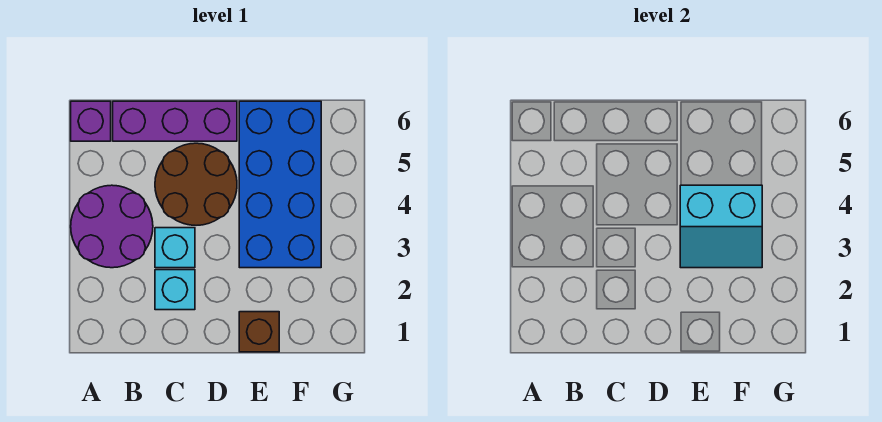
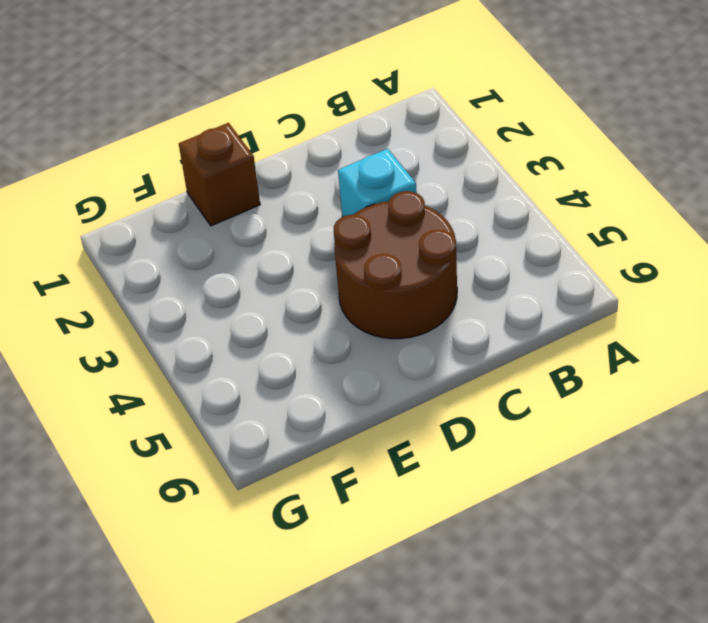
none -> purple round brick A3:B4 level 1
none -> purple brick A6 level 1

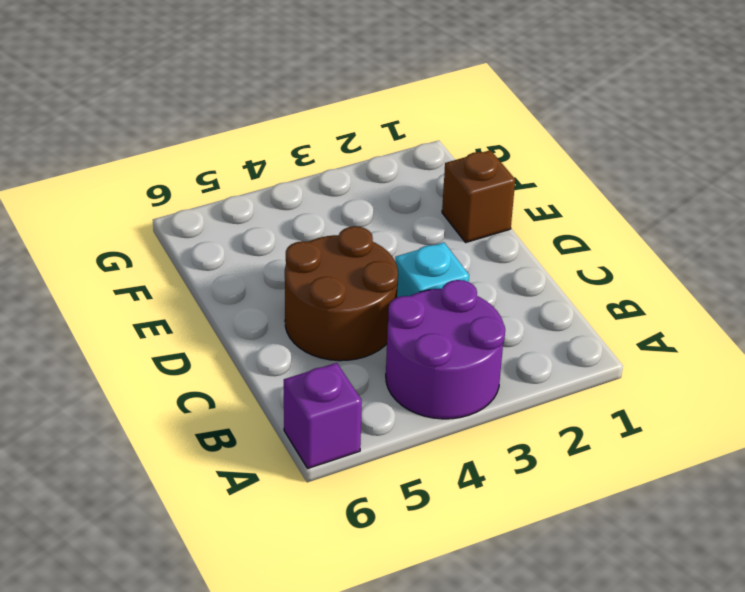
none -> purple brick B6:D6 level 1
none -> cyan brick C2 level 1

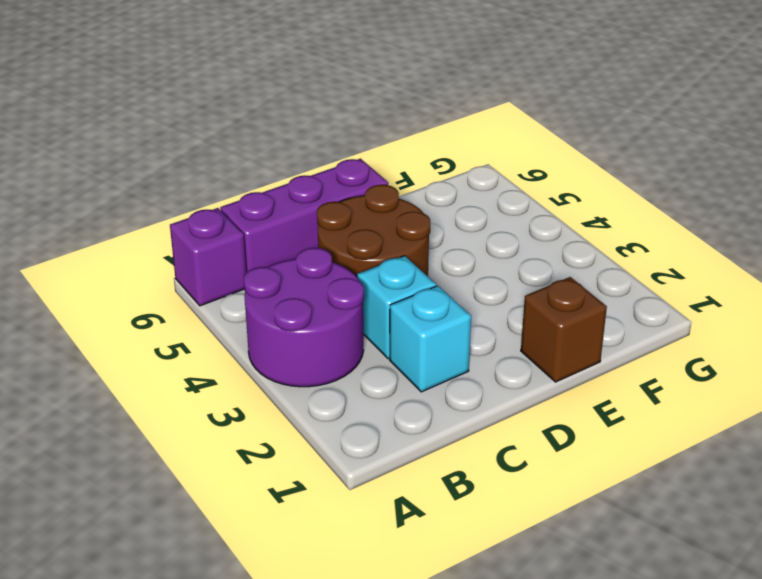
none -> blue brick E3:F6 level 1
none -> cyan slope E3:F4 level 2 top 4

